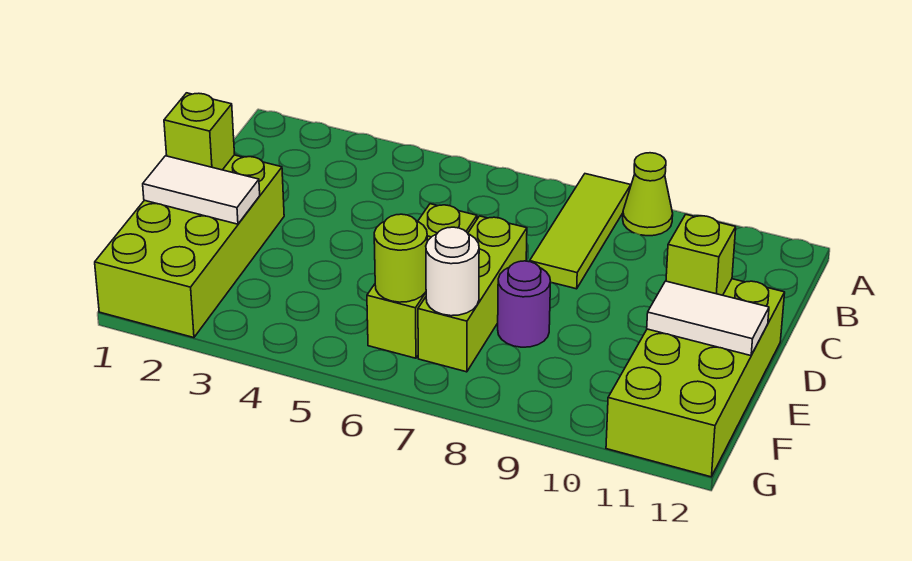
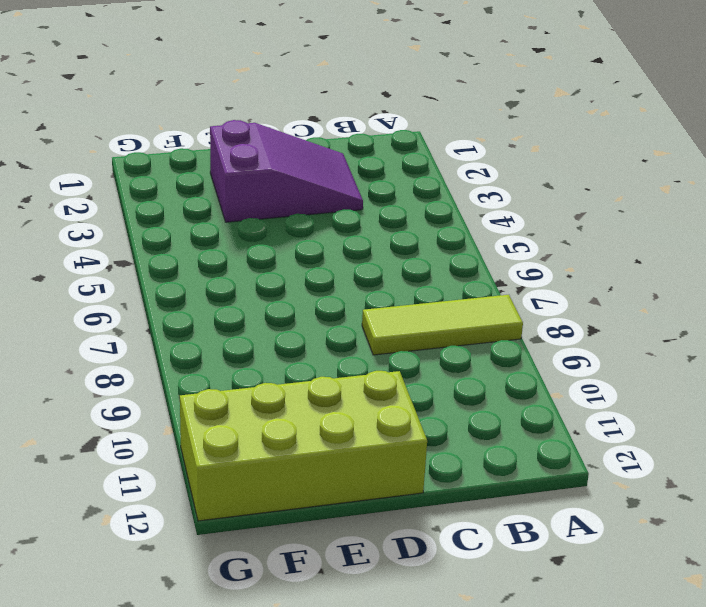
purple slope C2:E3 level 1 top E -> lime brick D1:G2 level 1
none -> lime cone A9 level 1
none -> lime brick D6:F6 level 1
none -> lime brick D7:F7 level 1

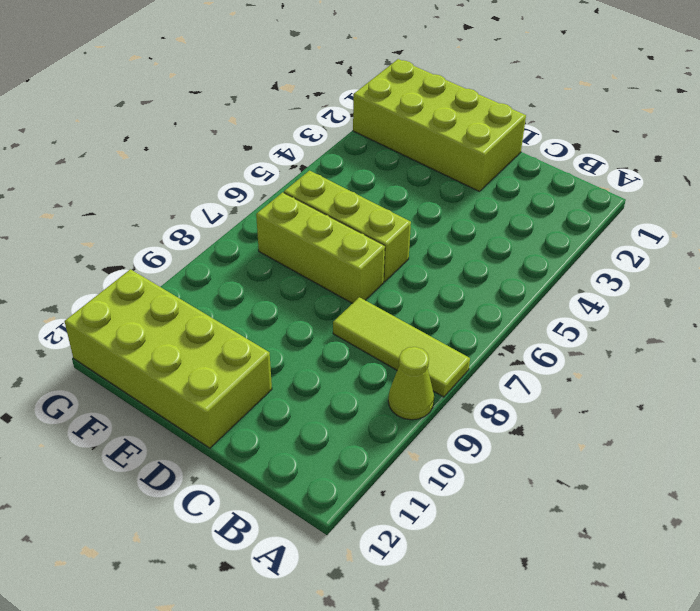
none -> purple round brick E8 level 1
none -> lime brick D1 level 2
none -> lime brick D11 level 2

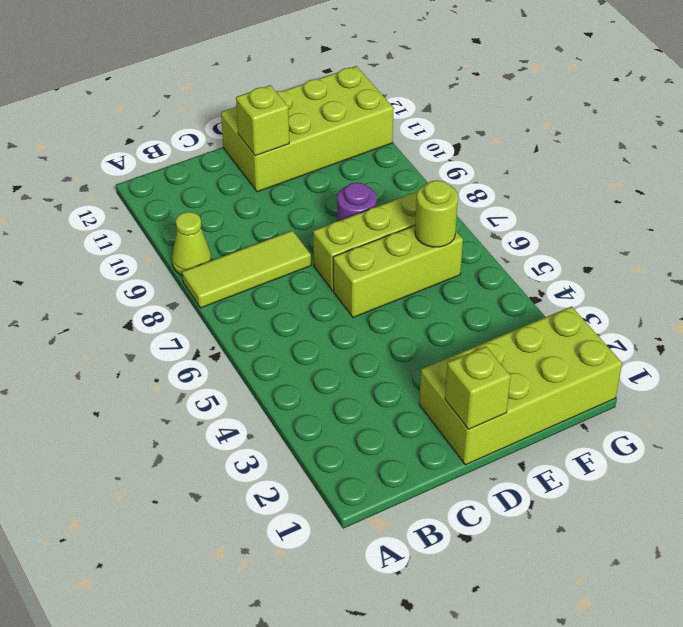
none -> white tile E1:E2 level 2
none -> white tile E11:E12 level 2
none -> white round brick F7 level 2

